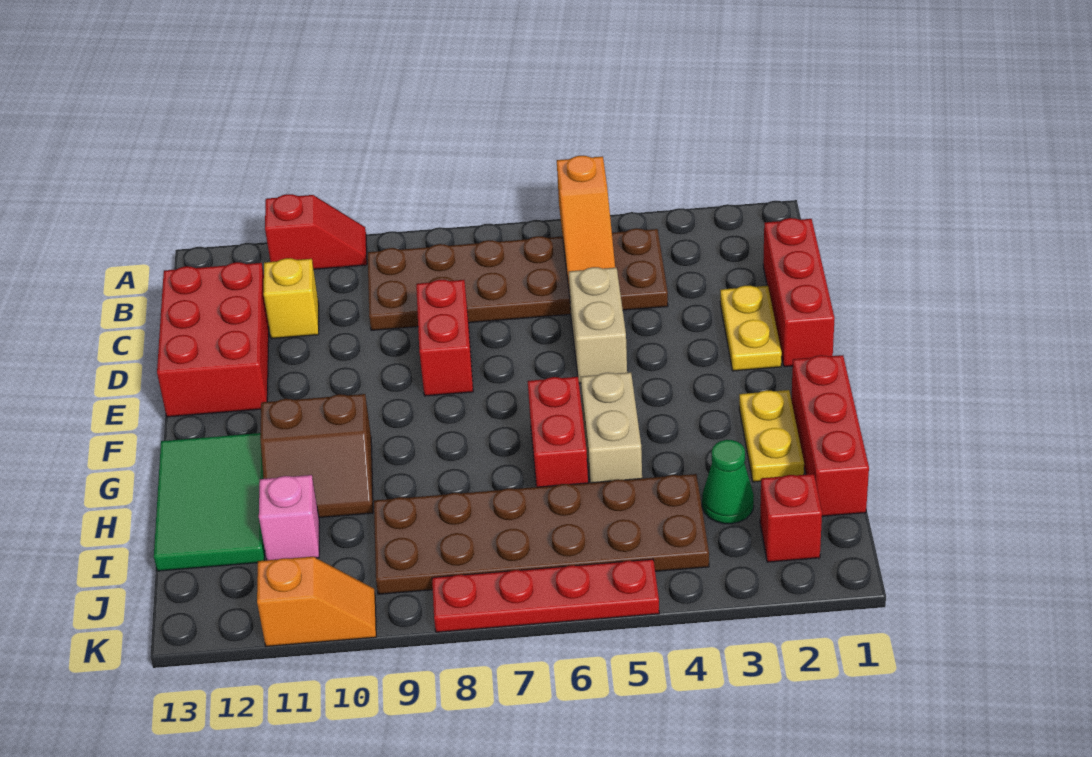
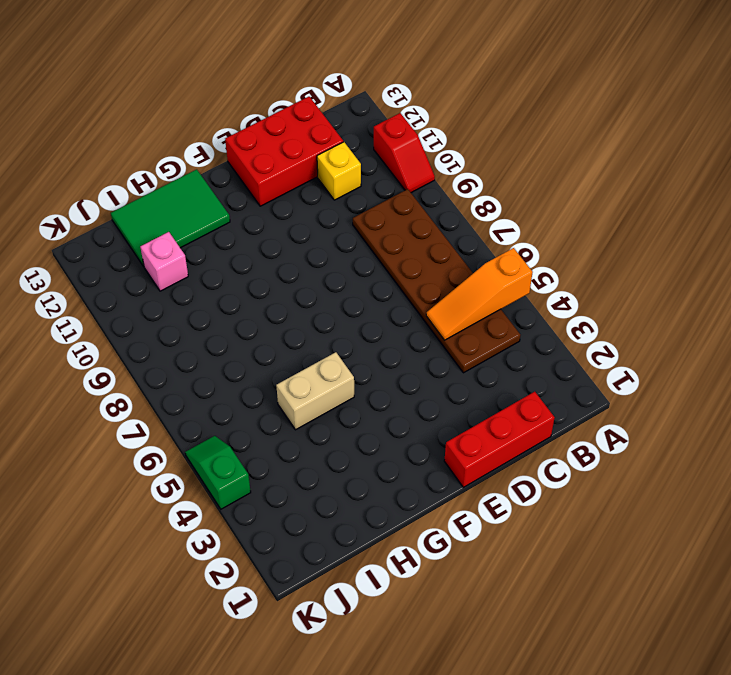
green slope K4:K5 level 1 top 4 -> red plate K5:K8 level 1
none -> yellow plate D2:E2 level 1
none -> tan brick D5:E5 level 1
none -> red brick D8:E8 level 1

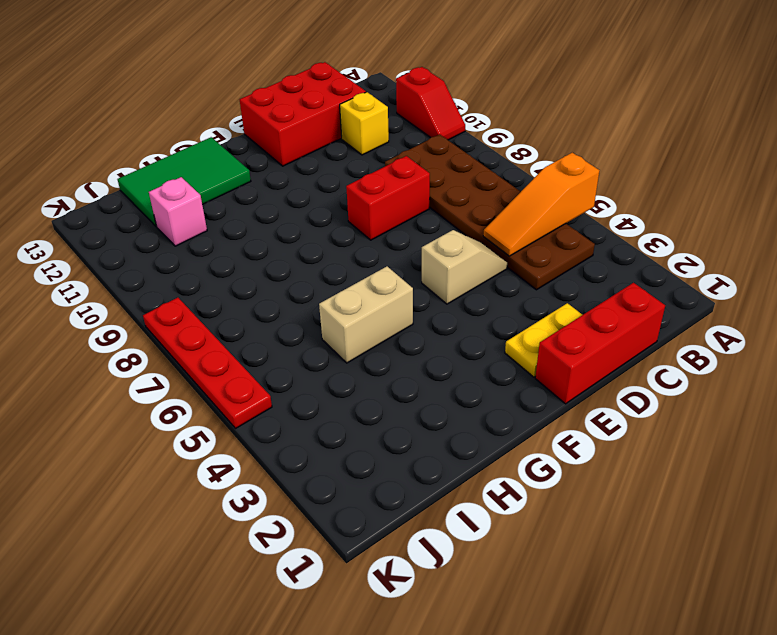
tan slope D5:E5 level 1 top E -> tan brick D5:E5 level 1
none -> red brick G1:I1 level 1
none -> yellow plate G2:H2 level 1
none -> red brick G6:H6 level 1

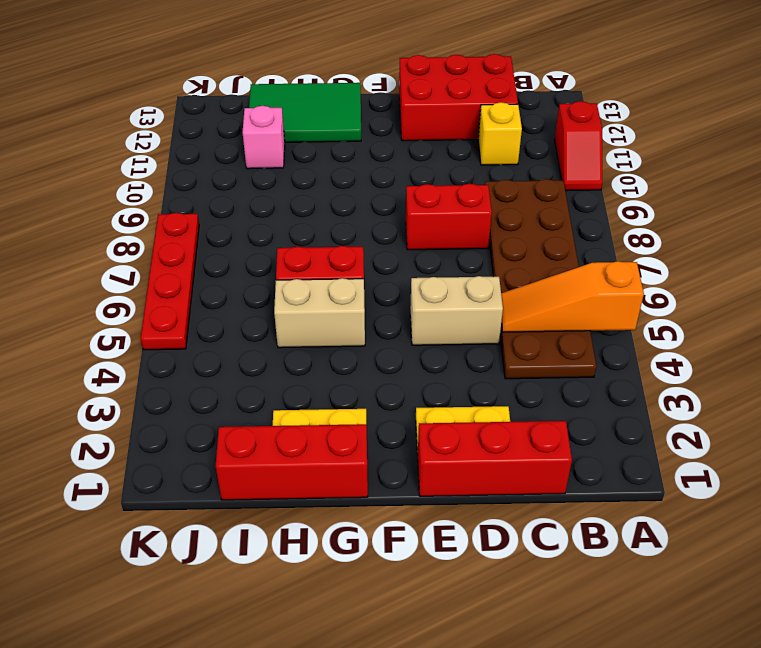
none -> brown slope G10:H11 level 1 top G
none -> green cone I3 level 1
none -> brown plate I4:J9 level 1

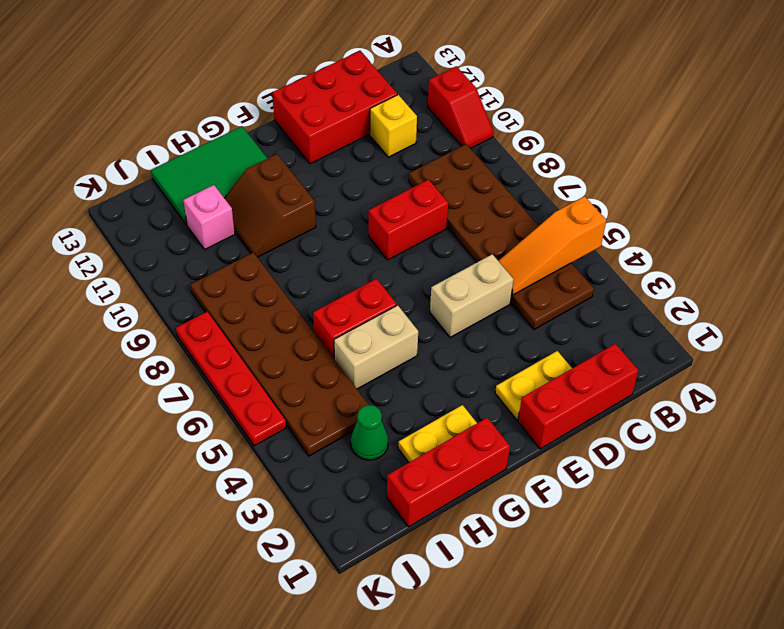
none -> red brick J2 level 1
none -> orange slope K10:K11 level 1 top 11

